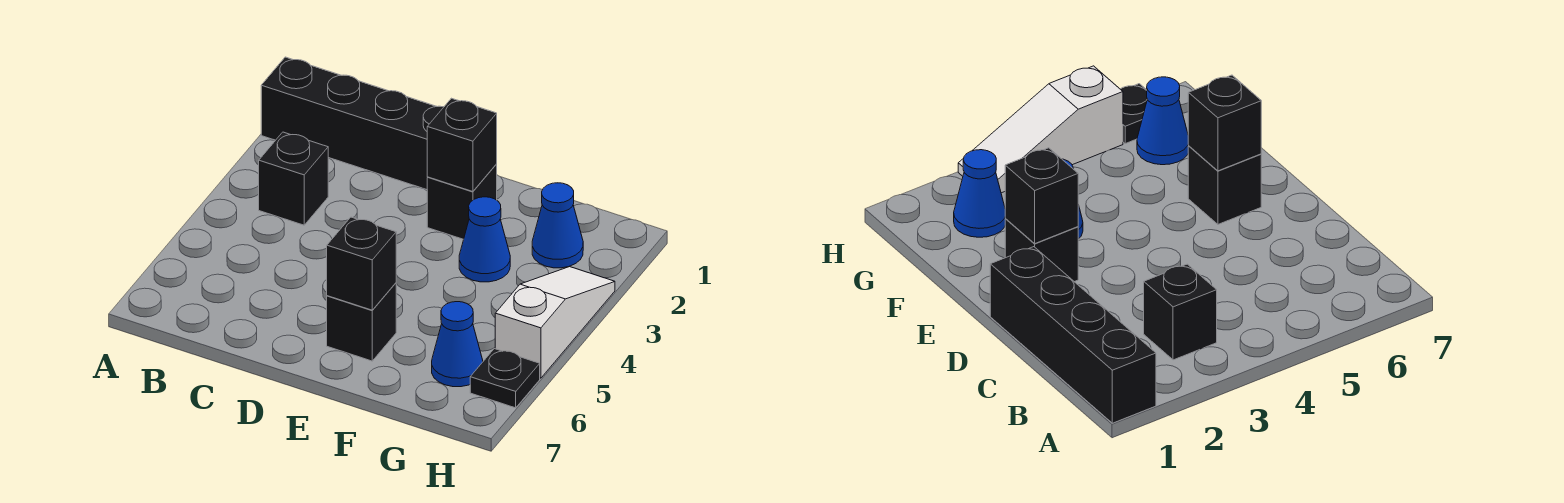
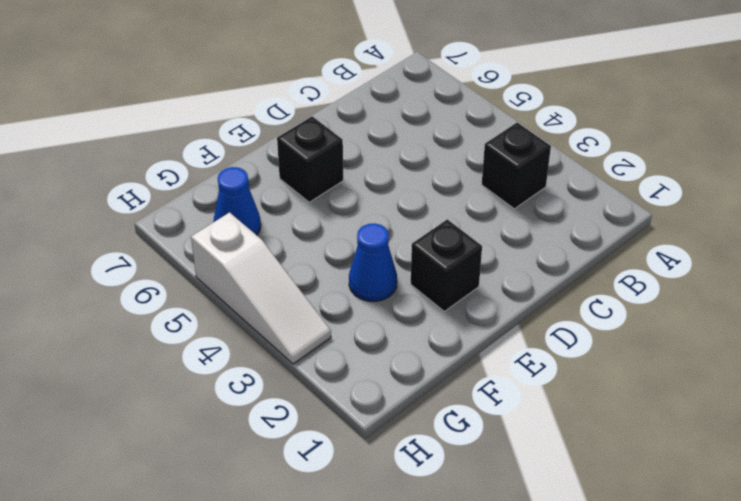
none -> black brick A1:D1 level 1
none -> blue cone G2 level 1

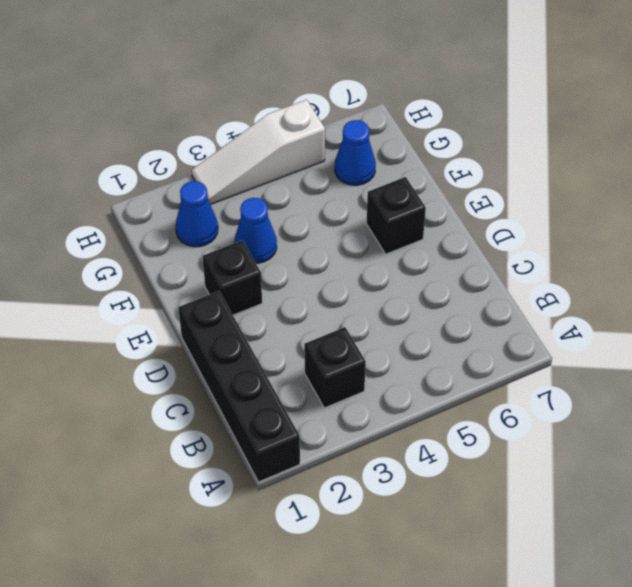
none -> black plate H6 level 1
none -> black brick E2 level 2

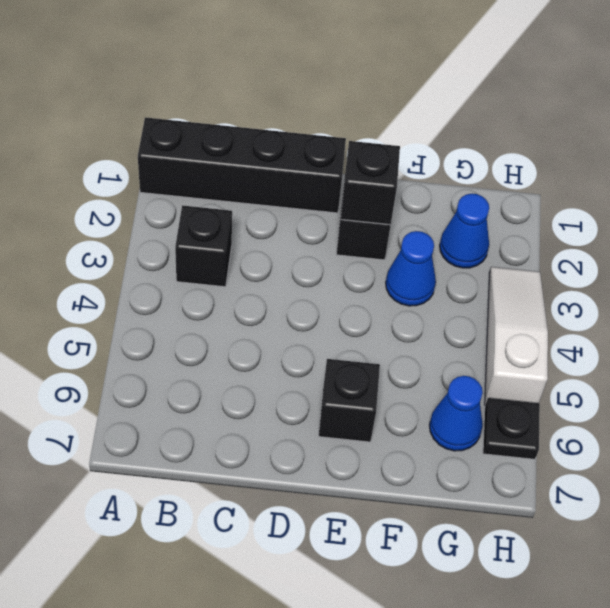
none -> black brick E6 level 2

